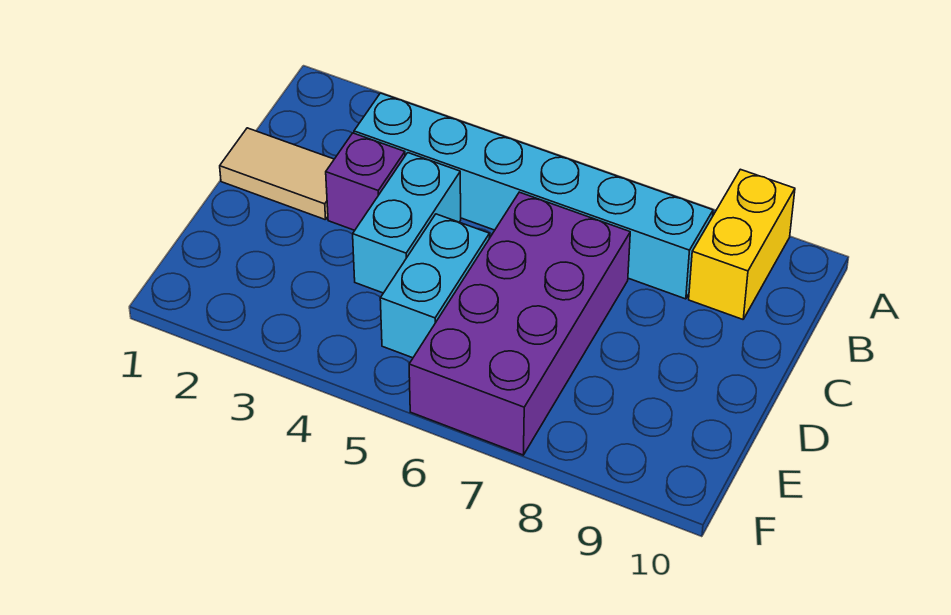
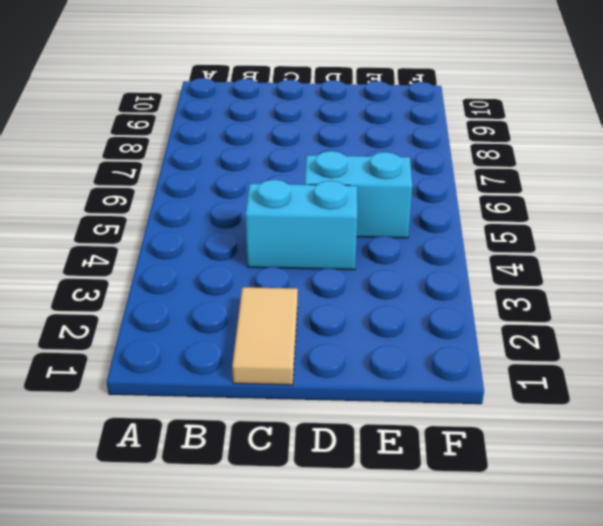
none -> yellow brick A9:B9 level 1
none -> cyan brick B3:B8 level 1

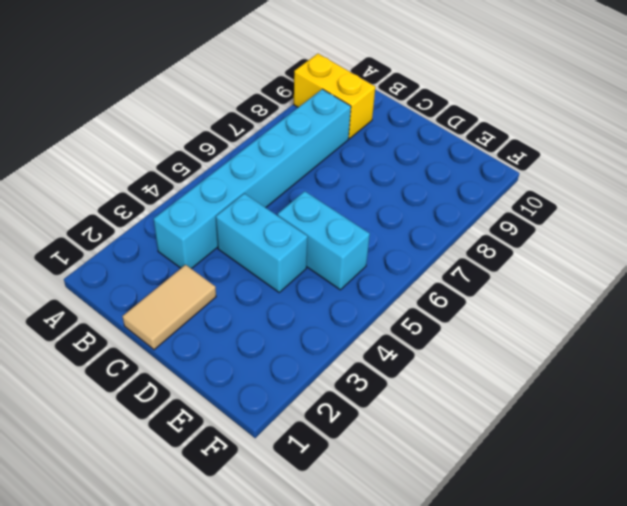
none -> purple brick C3 level 1
none -> purple brick C6:F7 level 1

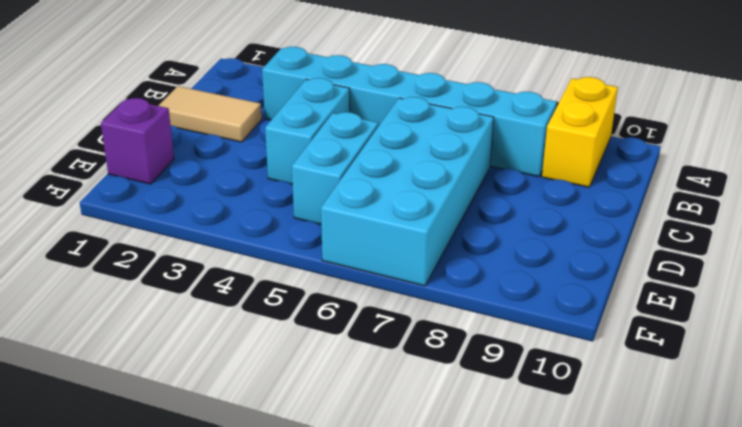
cyan brick C6:F7 level 1 -> purple brick C6:F7 level 1
purple brick E1 level 1 -> purple brick C3 level 1

